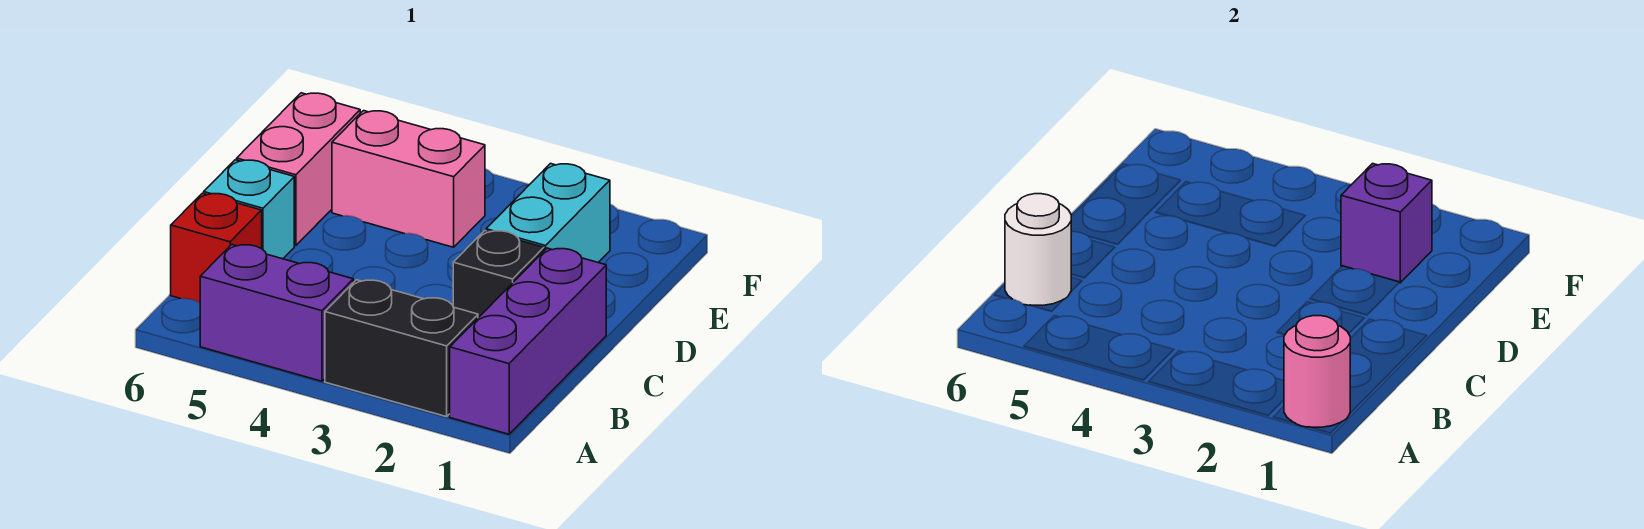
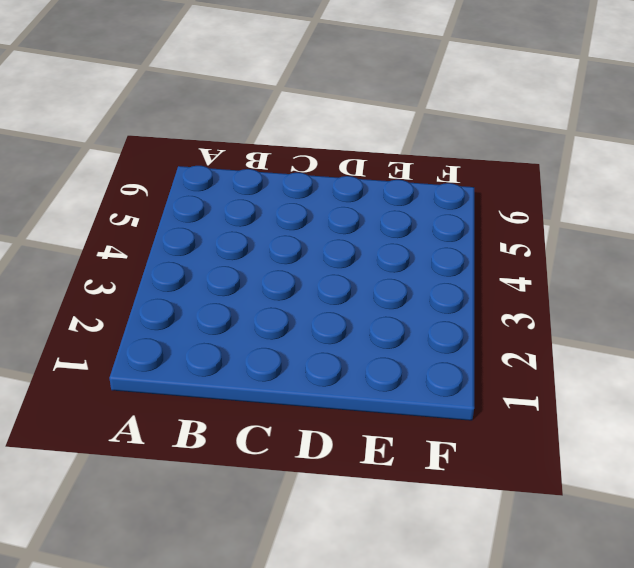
none -> purple brick A1:C1 level 1
none -> black brick A2:A3 level 1
none -> purple brick A4:A5 level 1

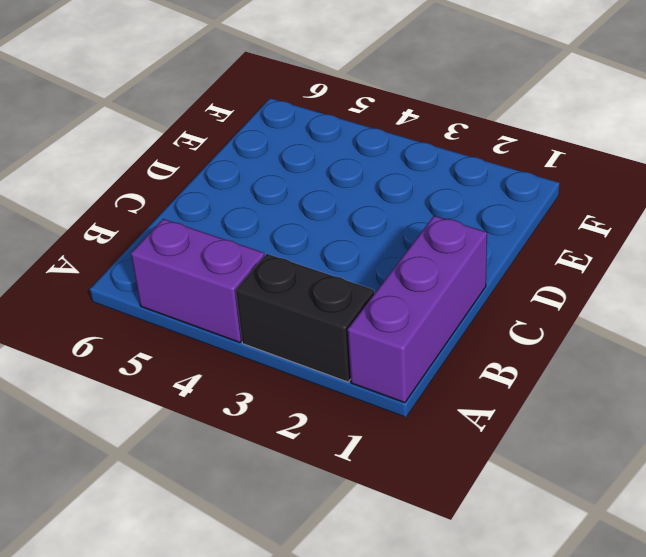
none -> red brick B6 level 1
none -> black brick C2 level 1
none -> cyan brick C6 level 1

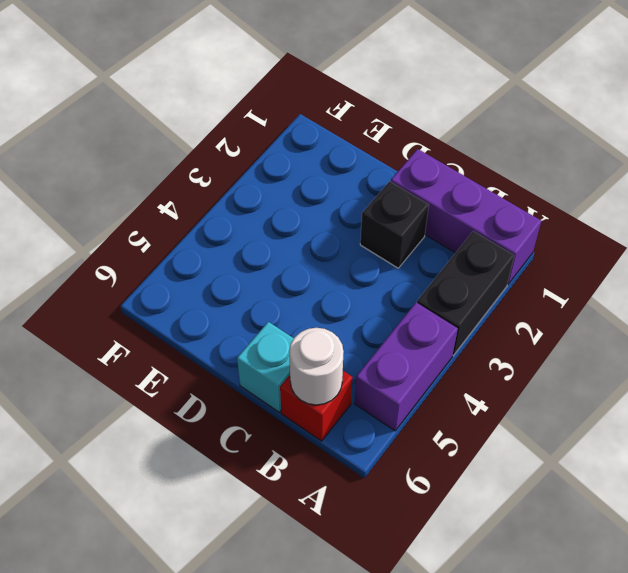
none -> cyan brick D2:E2 level 1
none -> pink brick D6:E6 level 1
none -> pink brick E4:E5 level 1

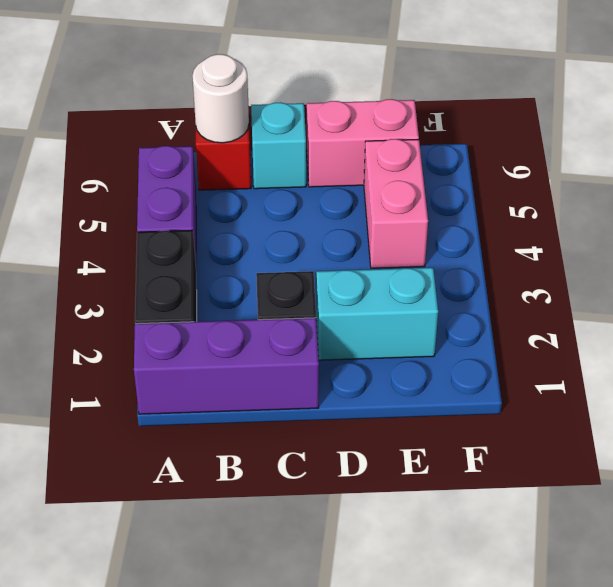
none -> pink round brick A1 level 2
none -> purple brick E2 level 2

